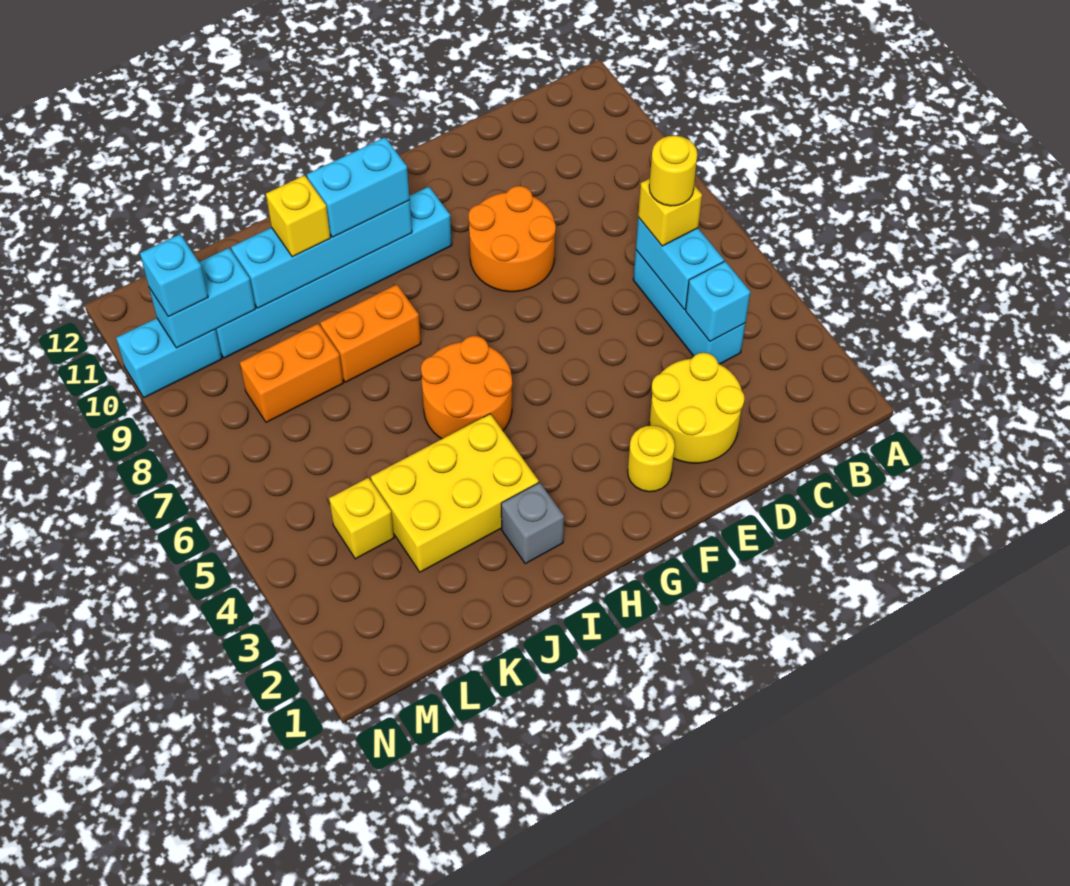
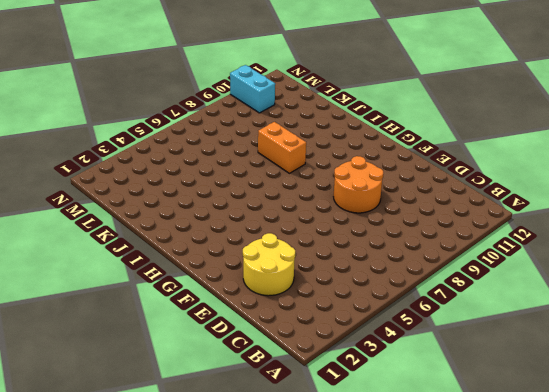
none -> cyan brick C4:C6 level 1
none -> yellow round brick F2 level 1
none -> cyan brick G10:L10 level 1

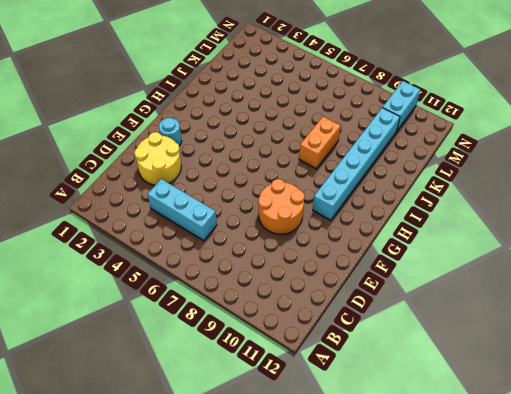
cyan round brick F2 level 1 -> yellow round brick F2 level 1
none -> orange round brick H5:I6 level 1
none -> grey brick I2 level 1
none -> yellow brick I3:K4 level 1

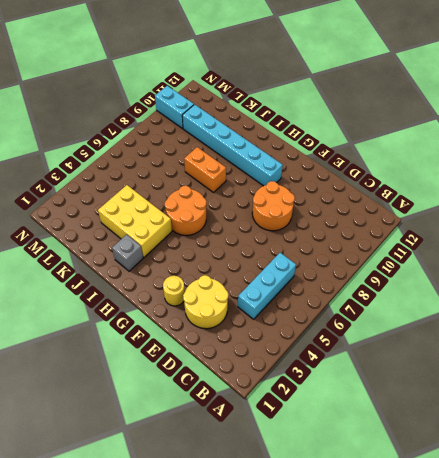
none -> orange brick K8:L8 level 1
none -> yellow brick L4 level 1
none -> cyan brick C4 level 2

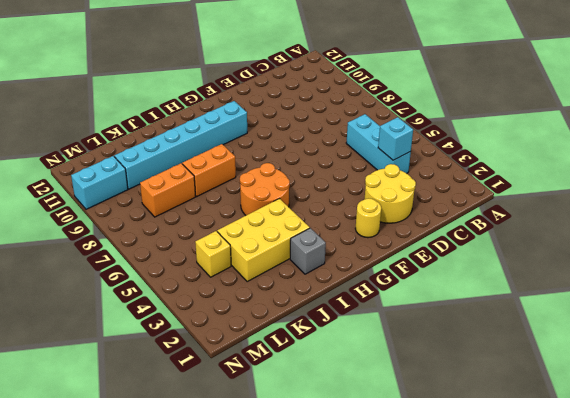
none -> orange round brick E8:F9 level 1
none -> cyan brick C5:C6 level 2
none -> cyan brick H10:K10 level 2

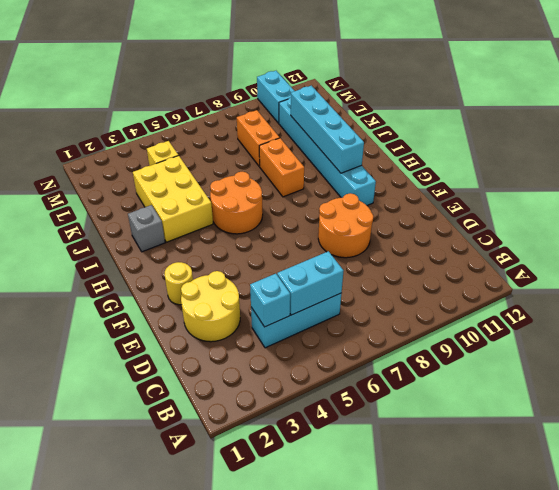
none -> cyan brick L10:M10 level 2
none -> yellow brick C6 level 3
none -> cyan brick H10:I10 level 3

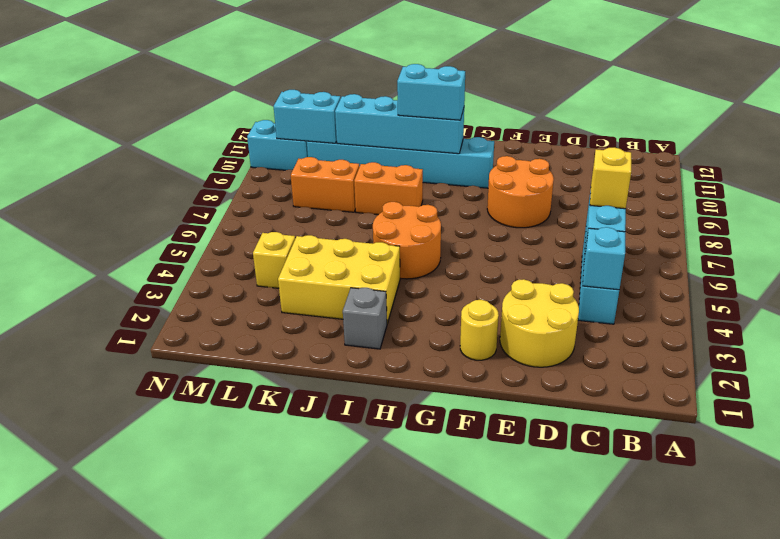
none -> yellow brick J10 level 3
none -> cyan brick M10 level 3
none -> yellow round brick C6 level 4

